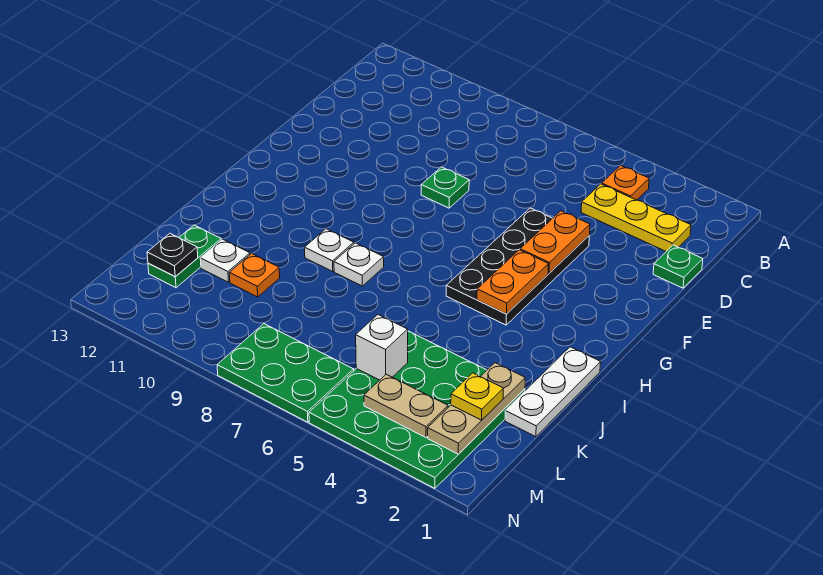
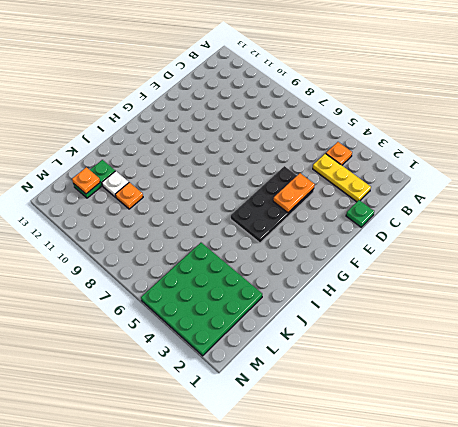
orange plate L12 level 2 -> black plate L12 level 2
none -> green plate E8 level 1
none -> white plate I1:K1 level 1
none -> white plate I8 level 1

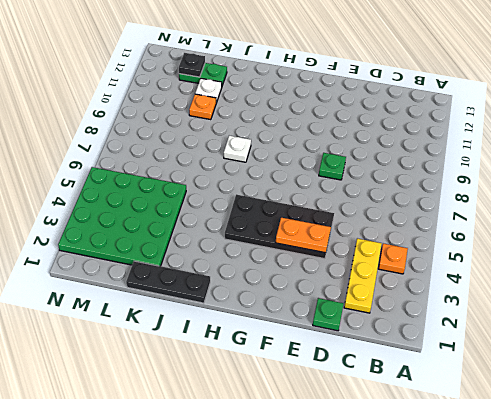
black plate I1:K1 level 1 -> white plate I1:K1 level 1
none -> white plate I9 level 1
none -> green plate M6:N8 level 1
none -> orange plate G4:H4 level 2

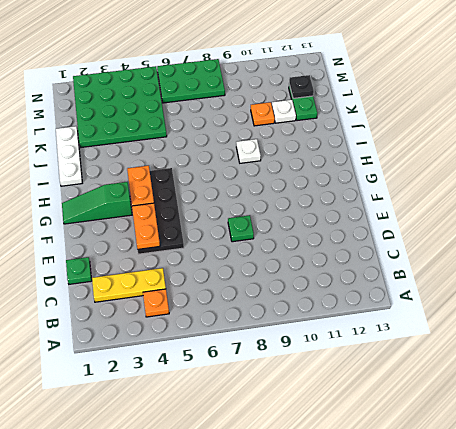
green slope G1:G3 level 1 top 3 -> none
none -> white plate I8 level 1
none -> tan plate K2:M2 level 2
none -> white brick L5 level 2

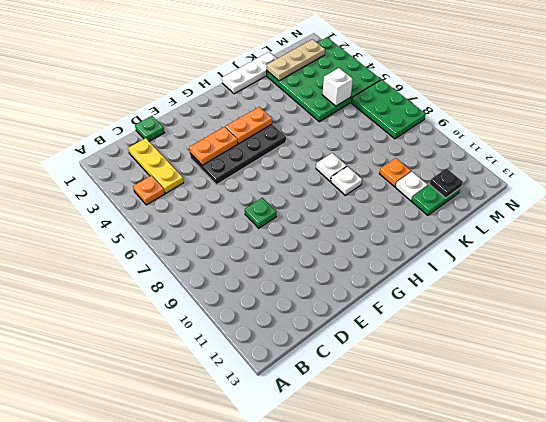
none -> tan plate M3:M4 level 2
none -> yellow plate L2 level 3

